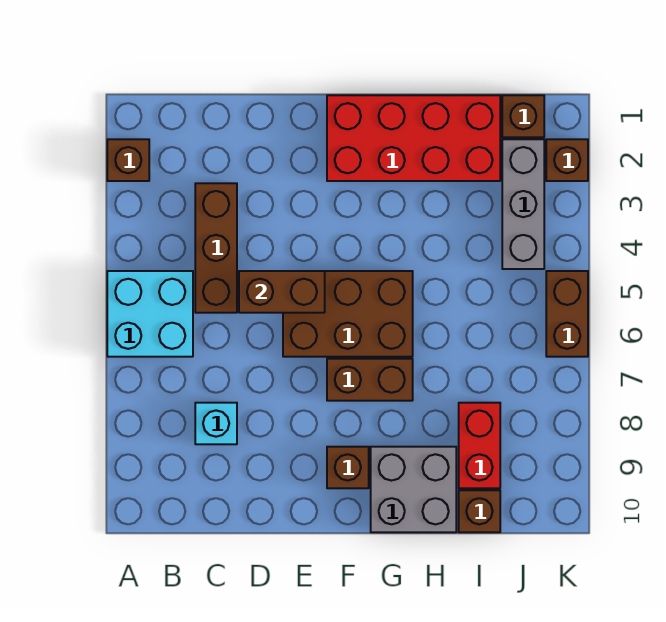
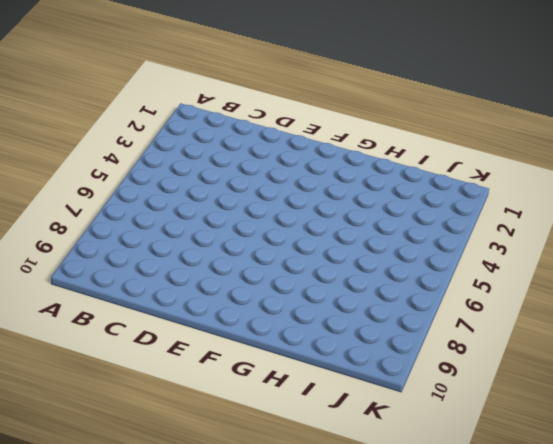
none -> brown brick A2 level 1
none -> cyan brick A5:B6 level 1
none -> brown brick C3:C5 level 1

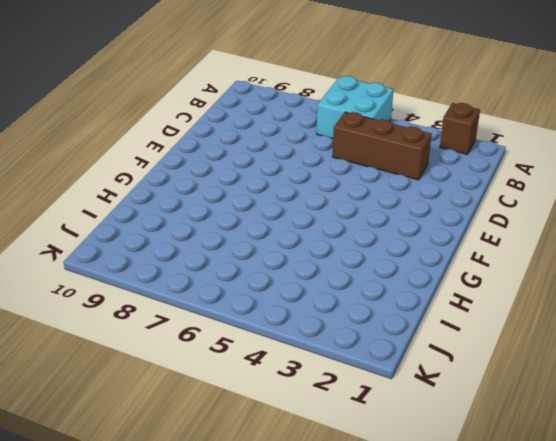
none -> cyan brick C8 level 1
none -> brown brick E5:G6 level 1
none -> red brick F1:I2 level 1

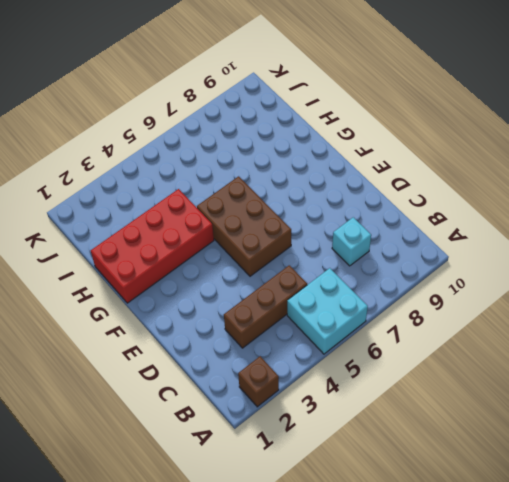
red brick G1:H4 level 1 -> red brick F1:I2 level 1
none -> brown brick F7:G7 level 1
none -> brown brick F9 level 1
none -> grey brick G9:H10 level 1

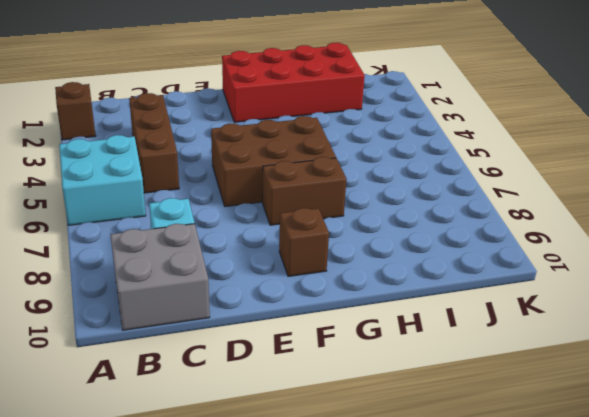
grey brick B9:C10 level 1 -> grey brick G9:H10 level 1
none -> red brick I8:I9 level 1
none -> brown brick I10 level 1
none -> brown brick J1 level 1

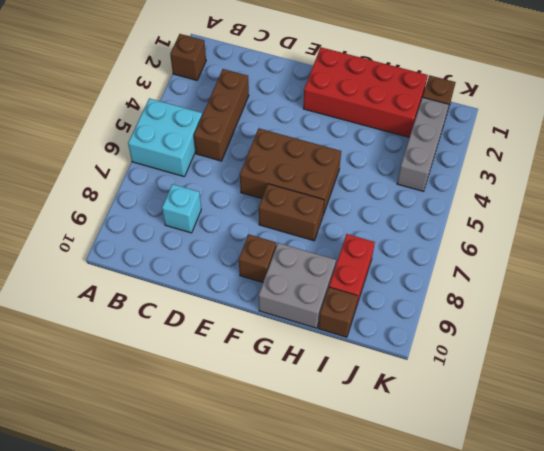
none -> brown brick K2 level 1
none -> brown brick K5:K6 level 1
none -> brown brick D5:E5 level 2

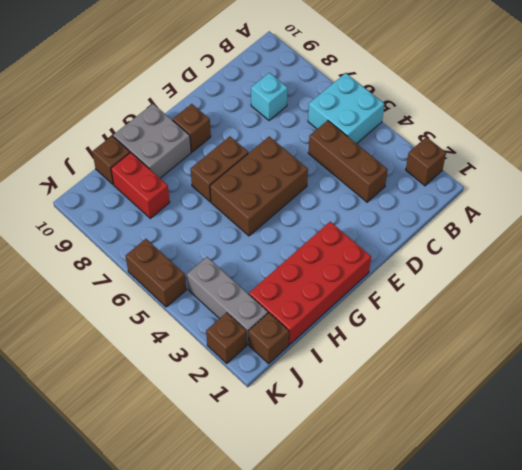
none -> brown brick D5:E5 level 2

